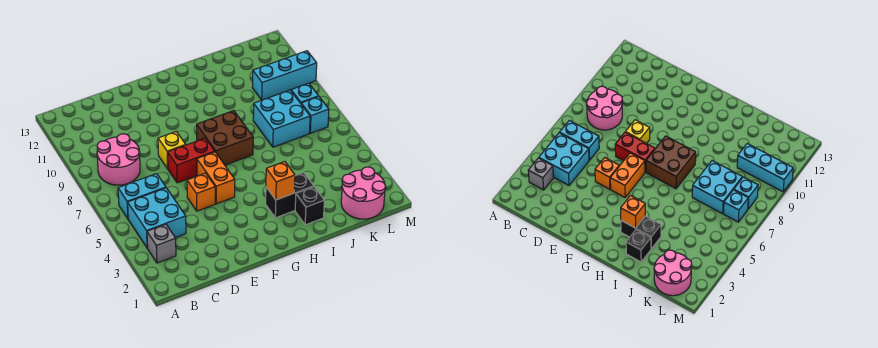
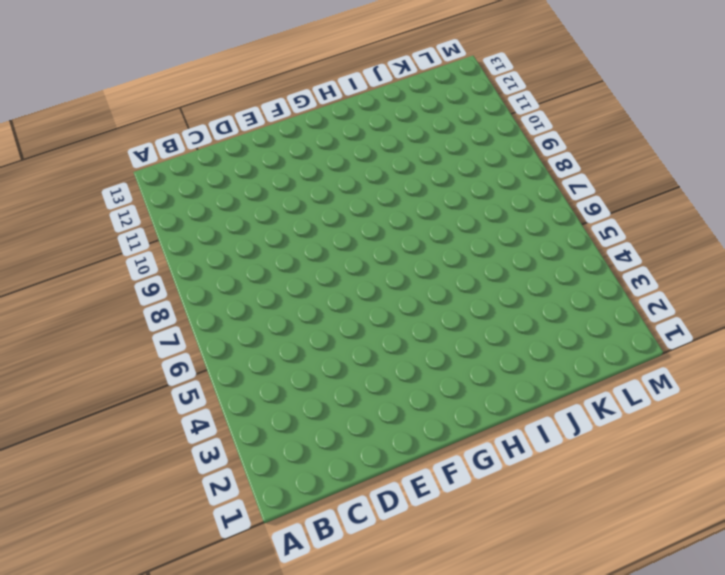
none -> grey brick B3 level 1
none -> cyan brick B4:C5 level 1
none -> cyan brick B6:C6 level 1

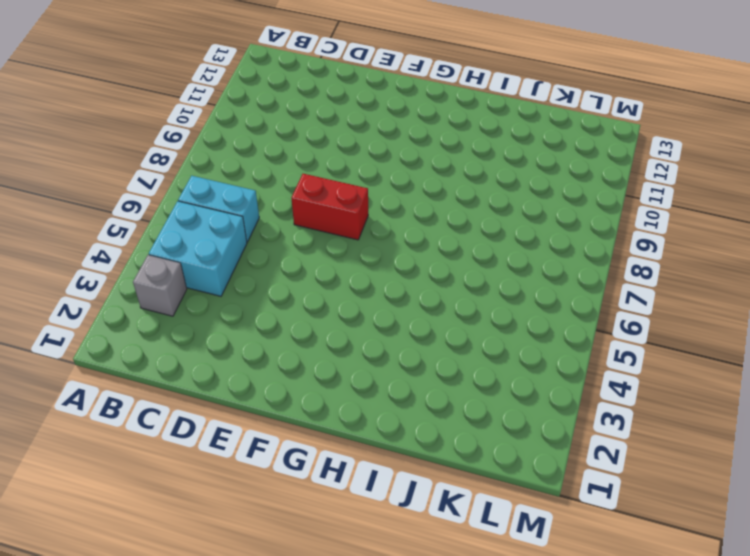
none -> pink round brick B8:C9 level 1
none -> orange brick E5 level 1
none -> yellow brick E8 level 1

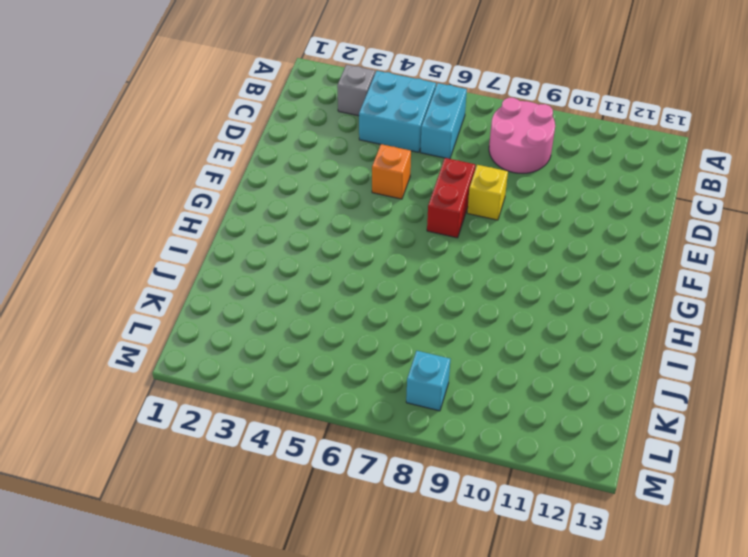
none -> orange brick F5:F6 level 1
none -> brown brick G7:H8 level 1
none -> black brick H3:I3 level 1

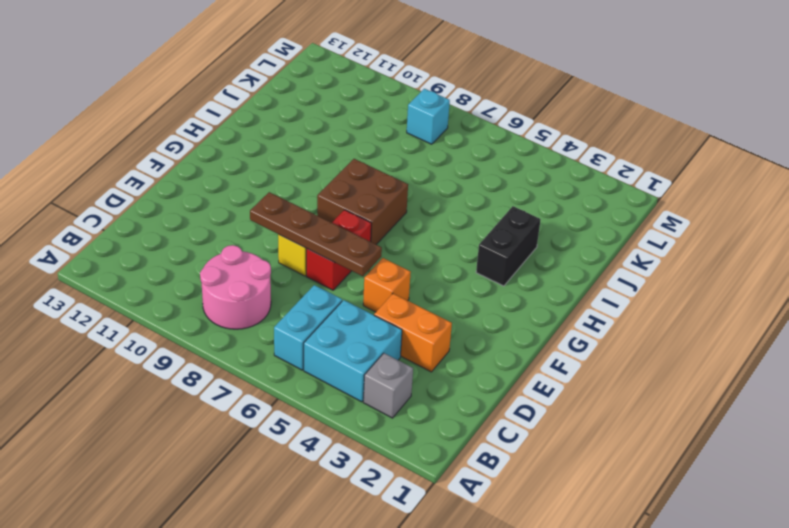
orange brick D3:D4 level 1 -> orange brick F5:F6 level 1
brown plate E6:E9 level 2 -> none
none -> black brick I2 level 1
none -> cyan brick J7:K8 level 1
none -> pink round brick K1:L2 level 1

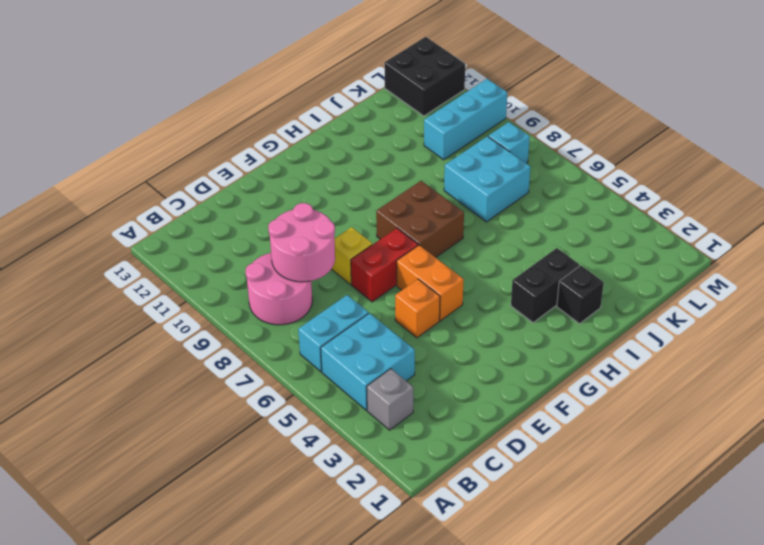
pink round brick C8:D9 level 2 -> pink round brick K1:L2 level 1
black brick L12:M13 level 1 -> none
none -> cyan brick L7 level 1
none -> orange brick H3 level 2

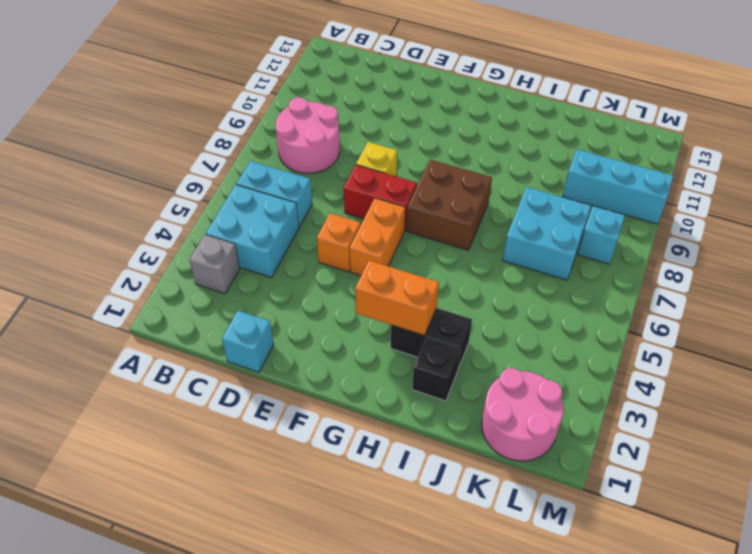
cyan brick D1 level 1 -> cyan brick L7 level 1
orange brick G3:H3 level 2 -> orange brick H3 level 2

